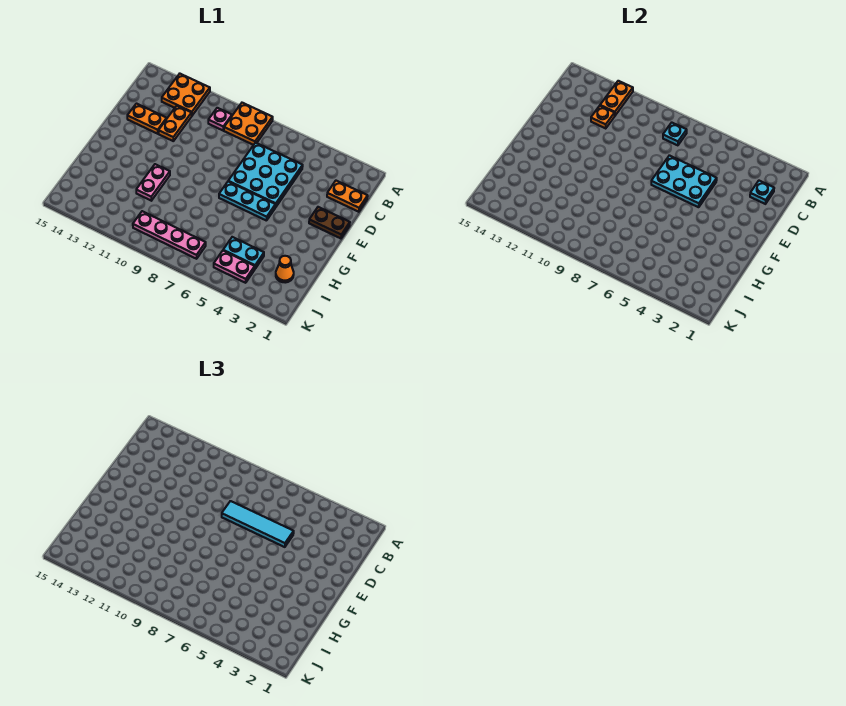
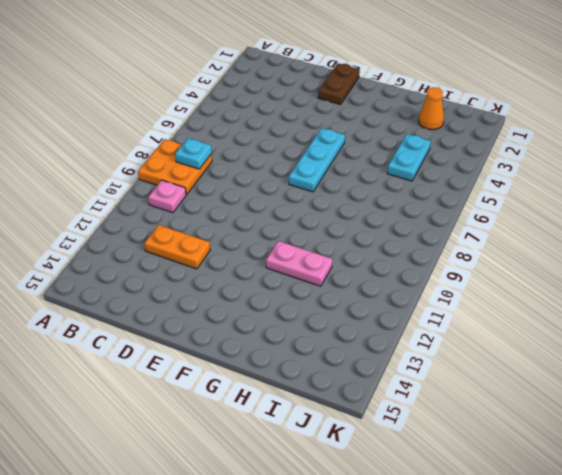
none -> orange plate A12:B13 level 1
none -> orange plate C1:C2 level 1
none -> cyan plate C5:E7 level 1

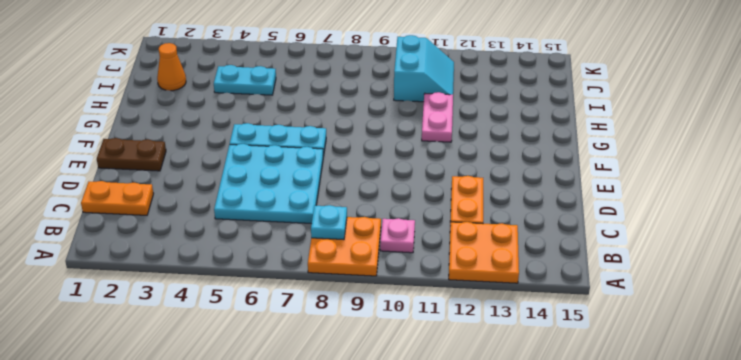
cyan slope I10:J11 level 1 top 10 -> pink plate J7:J10 level 1
none -> orange plate D13:D14 level 1
none -> pink plate J4:J5 level 1
none -> orange plate A12:B12 level 2

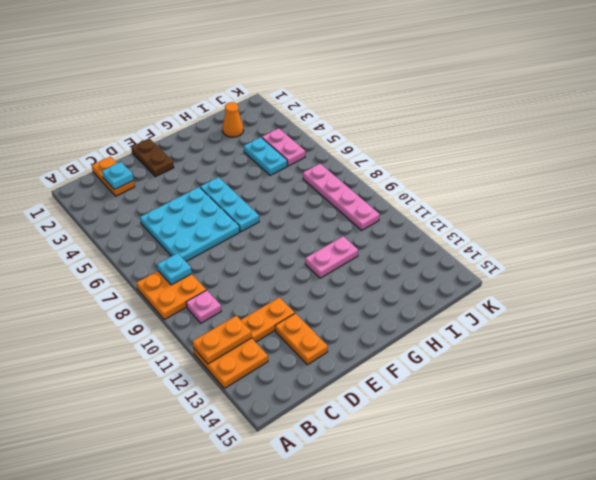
none -> orange plate C12 level 2
none -> cyan plate D5:E7 level 2
none -> cyan tile D5:D8 level 3

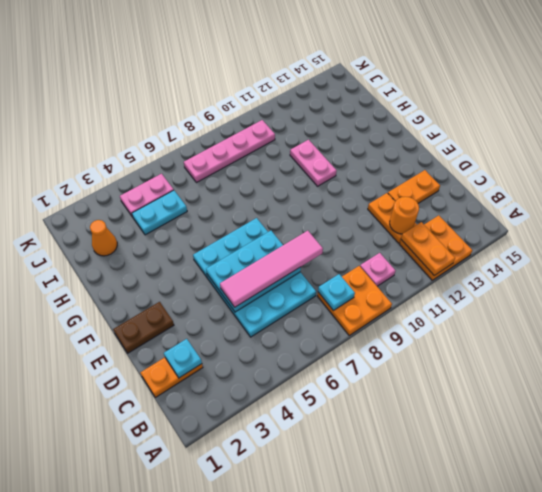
orange round brick C12 level 2 -> orange plate C12 level 2
pink tile D5:D8 level 3 -> cyan tile D5:D8 level 3

